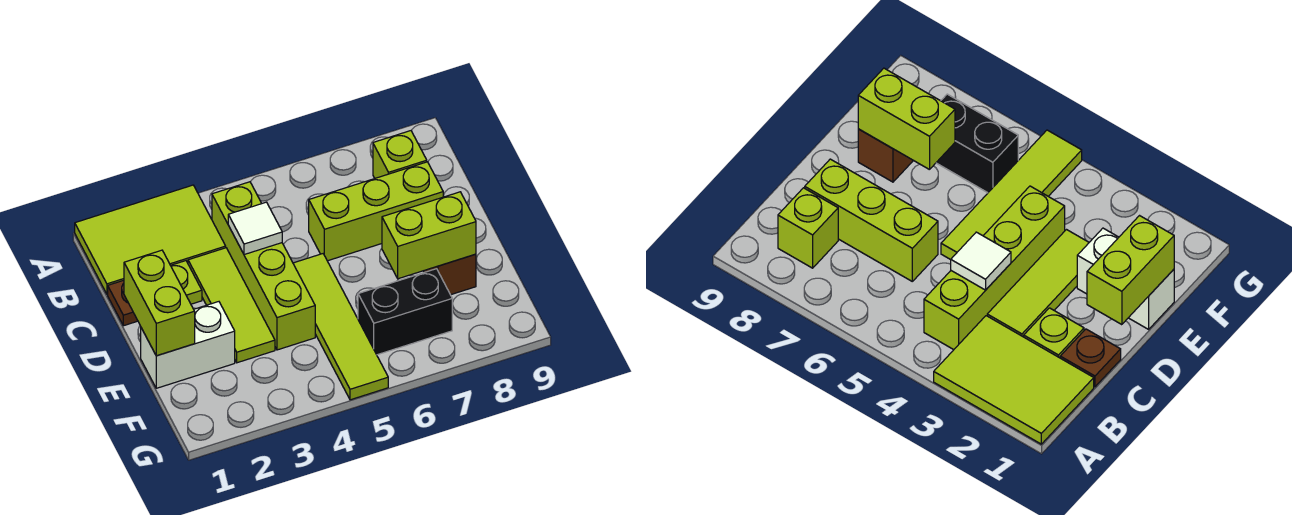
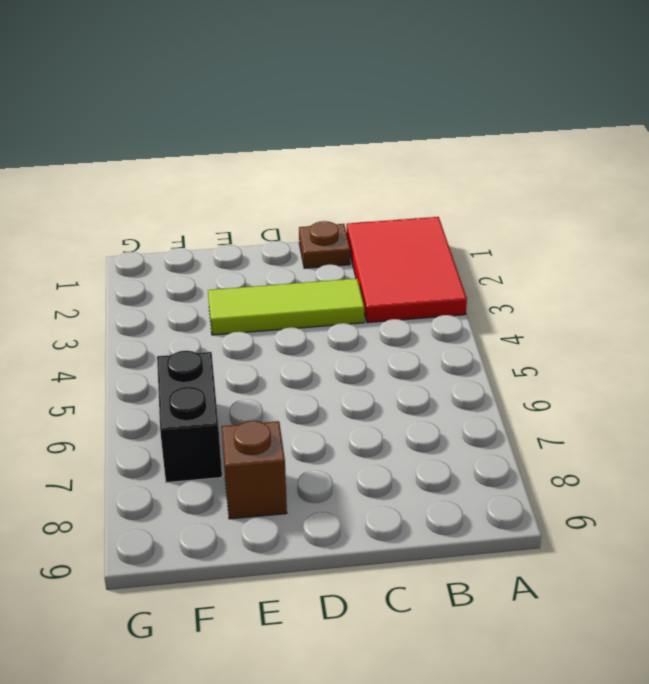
red tile A1:B3 level 1 -> lime tile A1:B3 level 1
none -> lime brick B4:E4 level 1
none -> lime brick B8 level 1
none -> lime plate C2 level 1

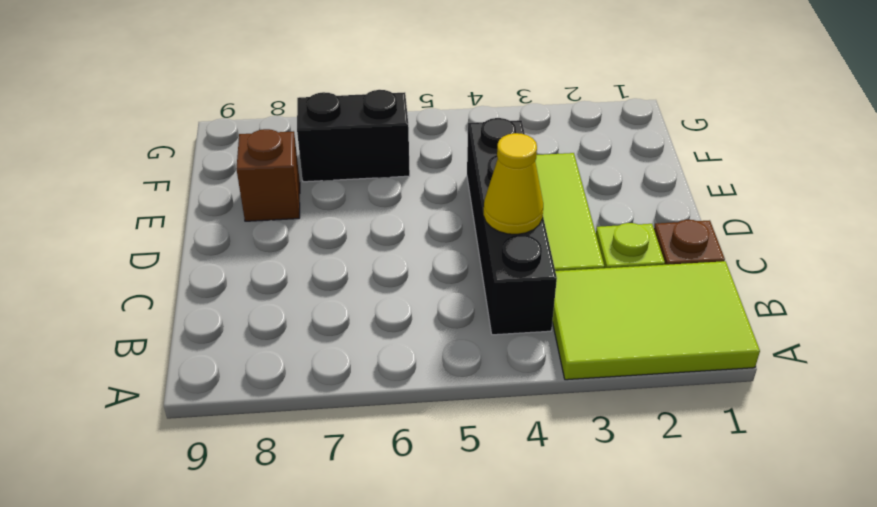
black brick B4:E4 level 1 -> lime brick B4:E4 level 1
yellow cone C4 level 2 -> white tile C4 level 2
none -> lime brick B8 level 1
none -> lime brick C6:C8 level 1
none -> lime tile D5:G5 level 1

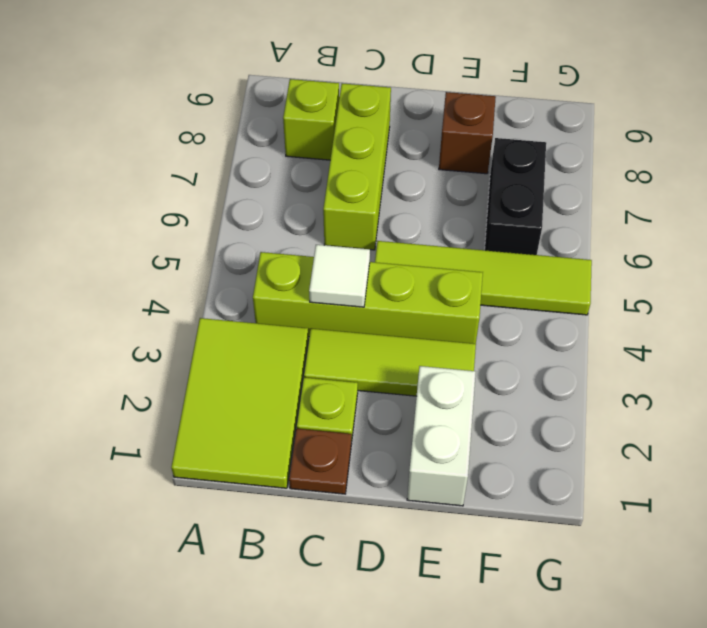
none -> lime brick D1:E1 level 2
none -> lime brick E7:E8 level 2

